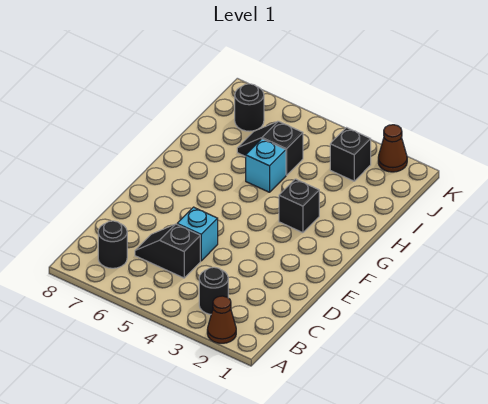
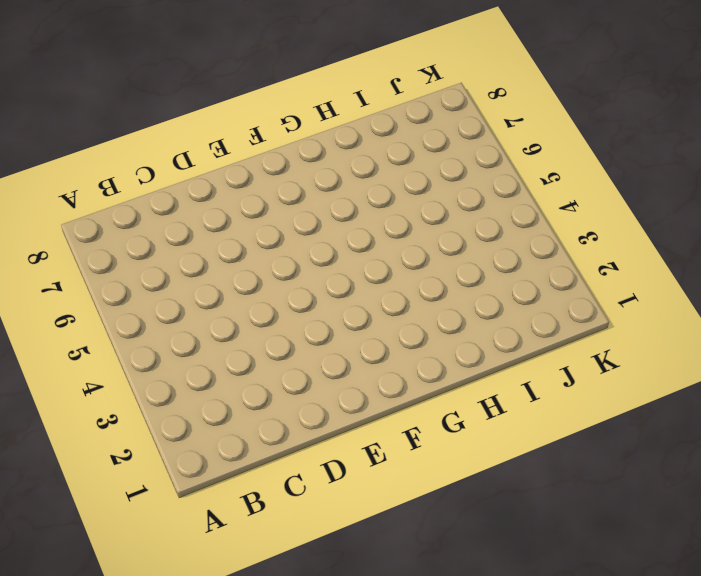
none -> brown cone A2 level 1
none -> black round brick B3 level 1

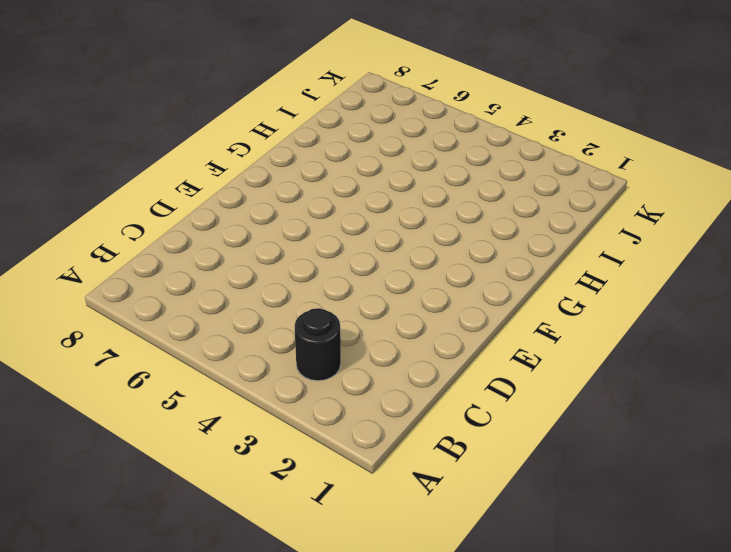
none -> brown cone A2 level 1
none -> black round brick B7 level 1

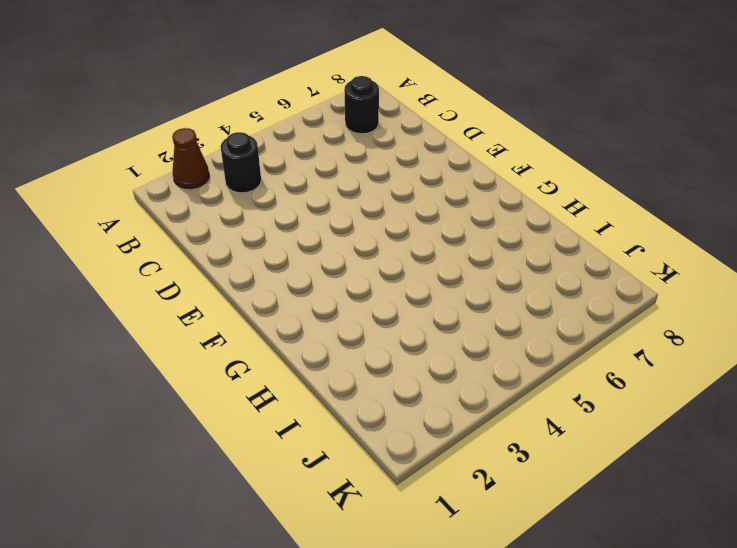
none -> black slope C5:C6 level 1 top 5
none -> cyan brick D5 level 1

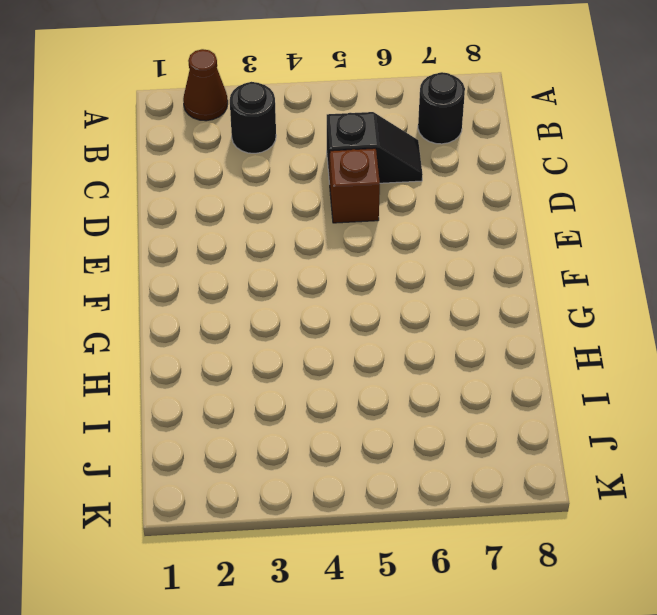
brown brick D5 level 1 -> cyan brick D5 level 1
none -> black brick G3 level 1
none -> cyan brick H5 level 1

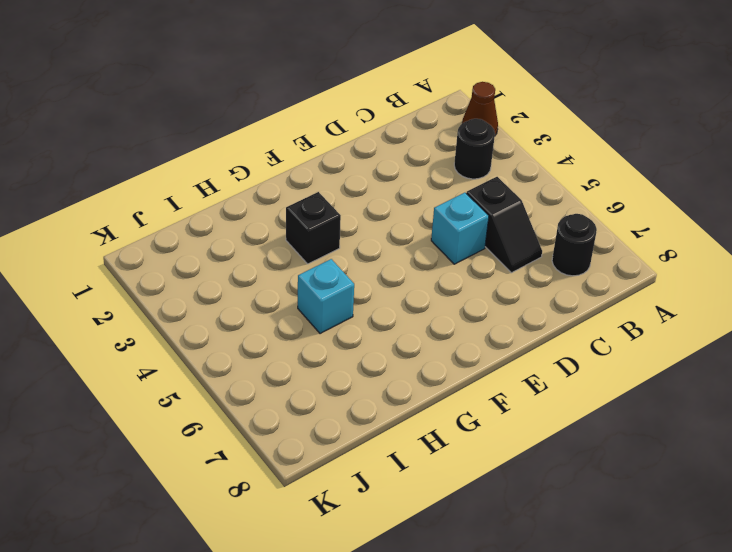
none -> black slope I5:I6 level 1 top 5
none -> black brick J3 level 1

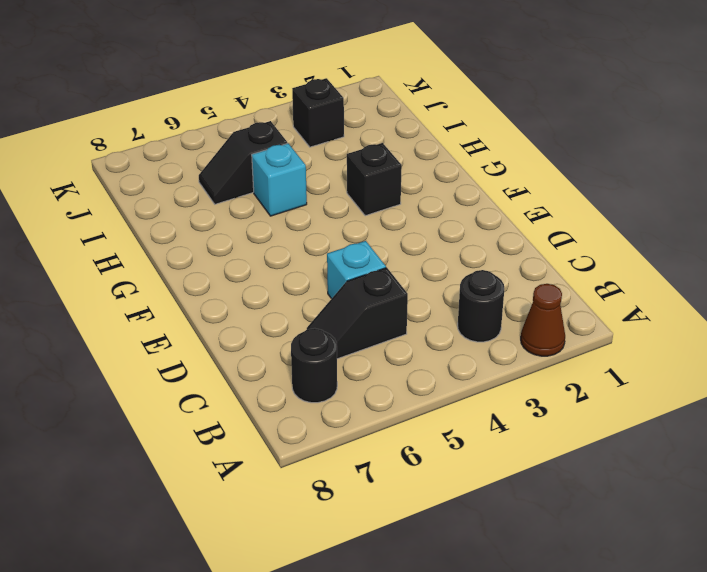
none -> black round brick J7 level 1
none -> brown cone K2 level 1

